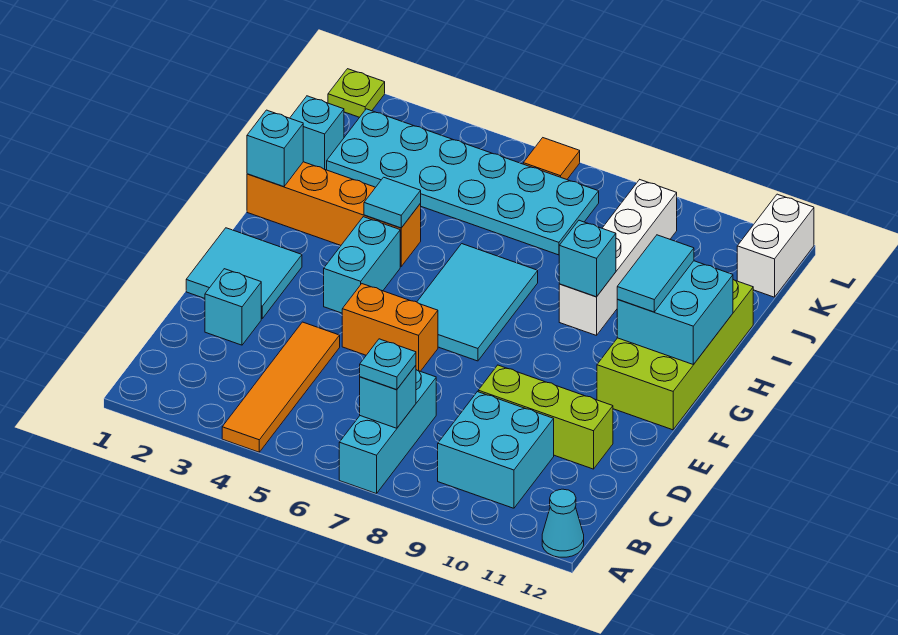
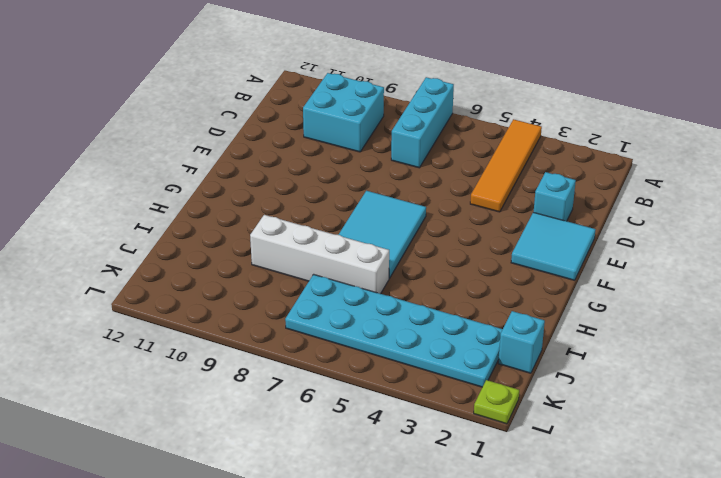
white brick I6:I9 level 1 -> white brick H9:K9 level 1
none -> cyan cone A12 level 1
none -> lime brick D9:D11 level 1
none -> orange brick E5:E6 level 1

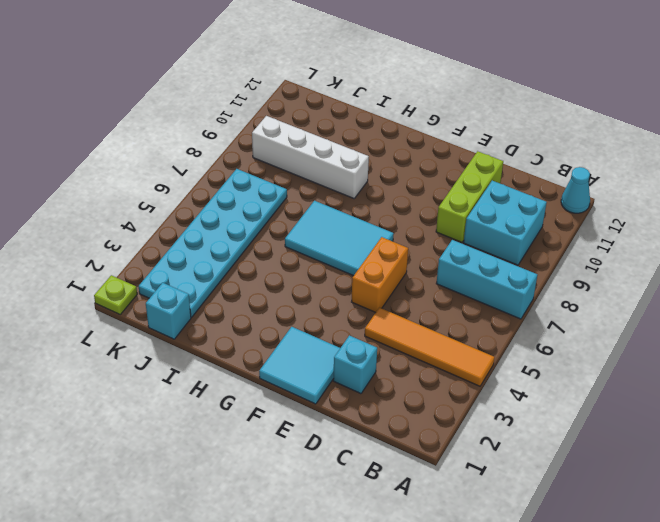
none -> cyan brick F4:G4 level 1
none -> lime brick F11:I12 level 1
none -> orange brick H1:H4 level 1

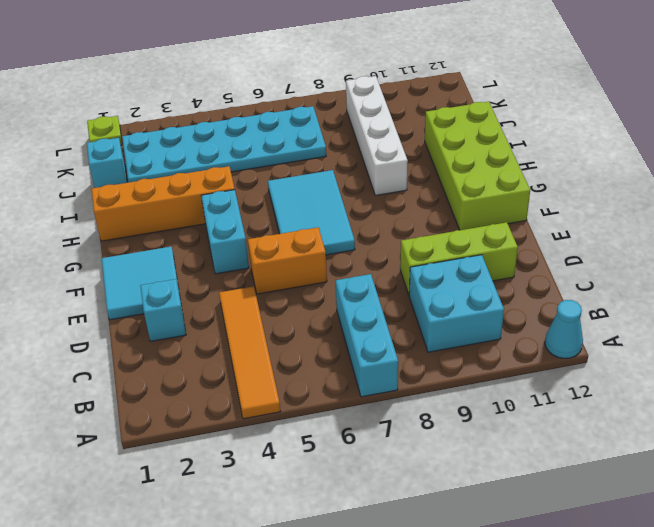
none -> white brick K12:L12 level 1
none -> orange tile L6 level 1
none -> cyan brick B7 level 2

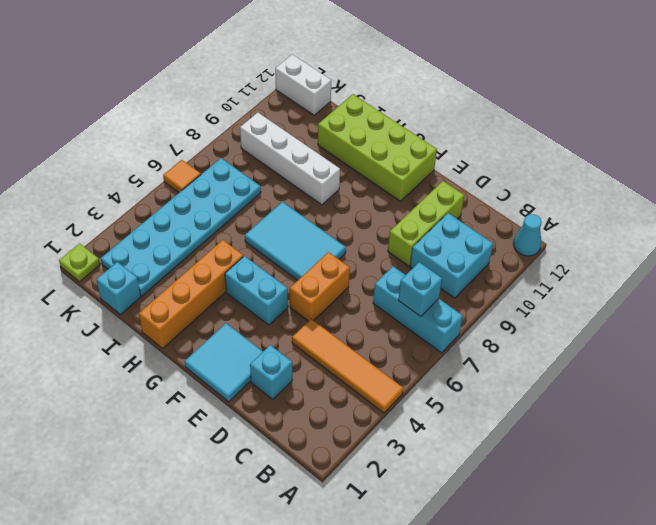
none -> cyan brick G11:H12 level 2
none -> cyan brick H1 level 2
none -> cyan tile H4 level 2

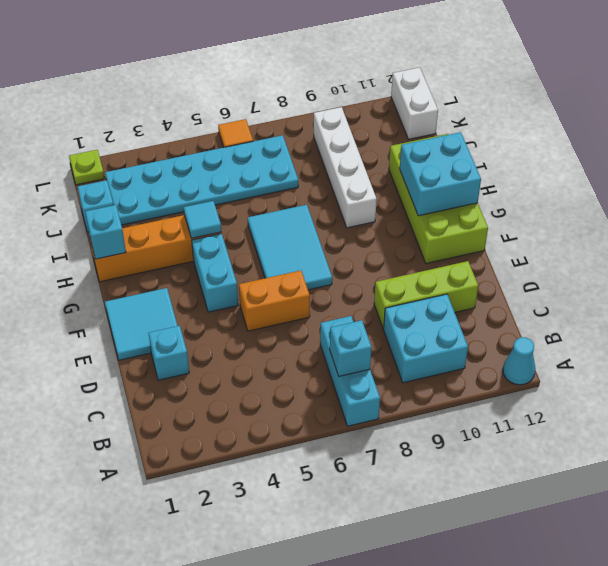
none -> orange tile A4:D4 level 1
none -> cyan brick H9 level 2
none -> cyan plate B7 level 3

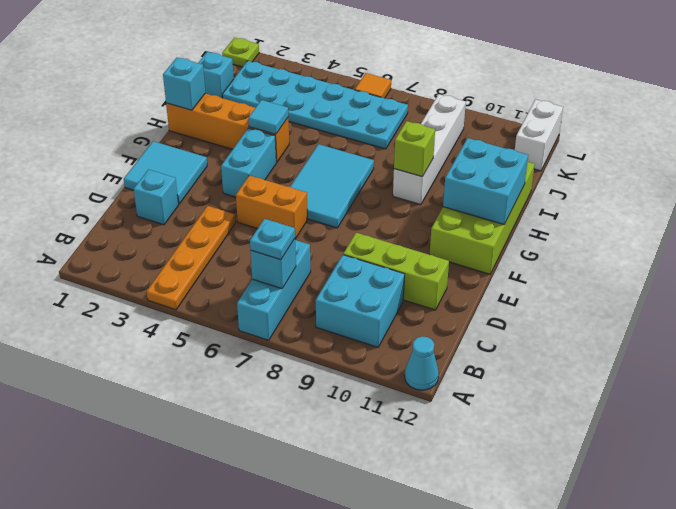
orange plate A4:D4 level 1 -> orange tile A4:D4 level 1
lime brick H9 level 2 -> cyan brick H9 level 2
none -> cyan tile G11:H11 level 3

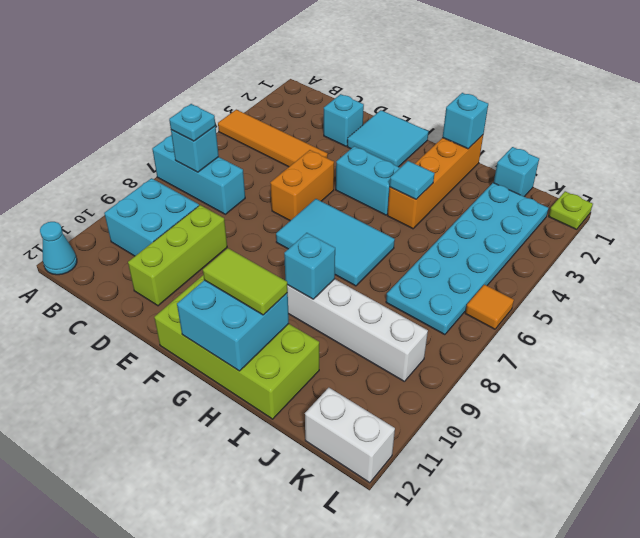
lime tile G11:H11 level 3 -> cyan tile G11:H11 level 3

